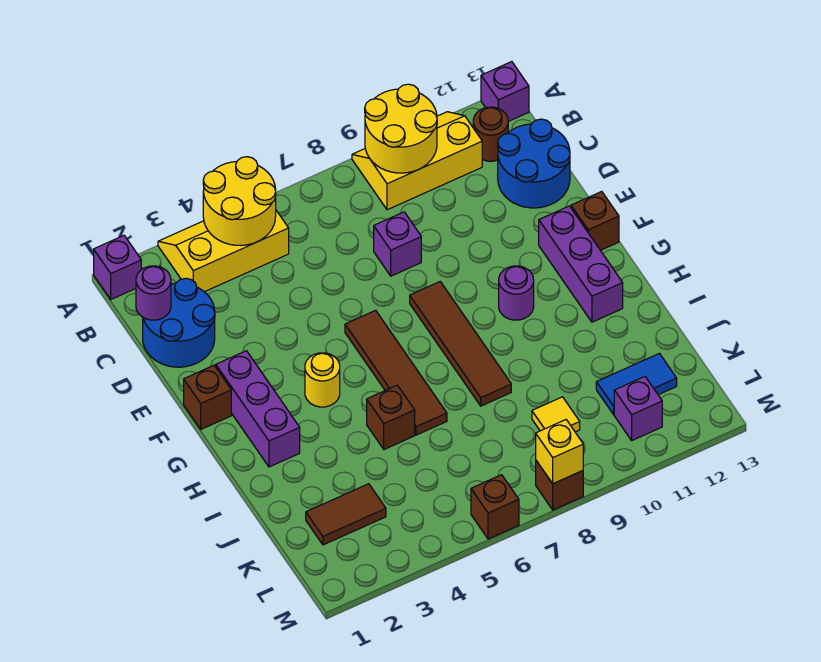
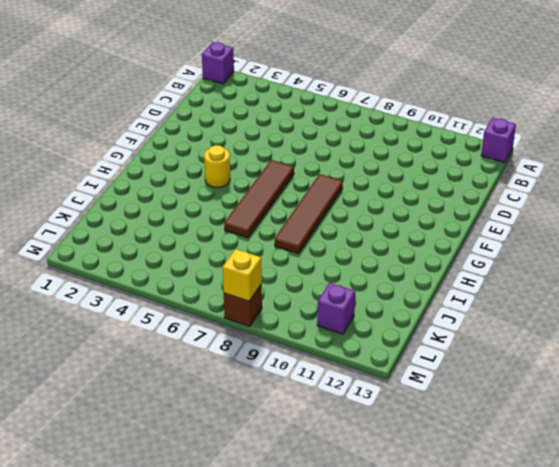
none -> yellow slope A3:B5 level 1 top B
none -> yellow slope A9:B11 level 1 top B
none -> brown round brick B12 level 1

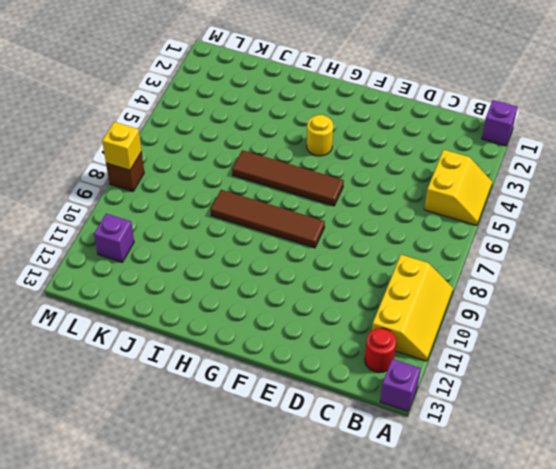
yellow slope A4:B5 level 1 top B -> yellow slope A3:B5 level 1 top B
red round brick B12 level 1 -> brown round brick B12 level 1
none -> blue round brick C1:D2 level 1
none -> blue round brick C12:D13 level 1
none -> purple brick D8 level 1

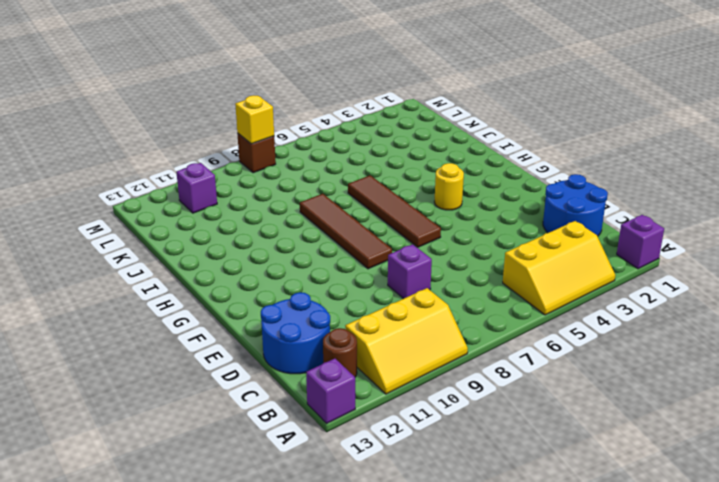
none -> brown brick F1 level 1
none -> purple brick F2:H2 level 1
none -> purple brick F12:H12 level 1

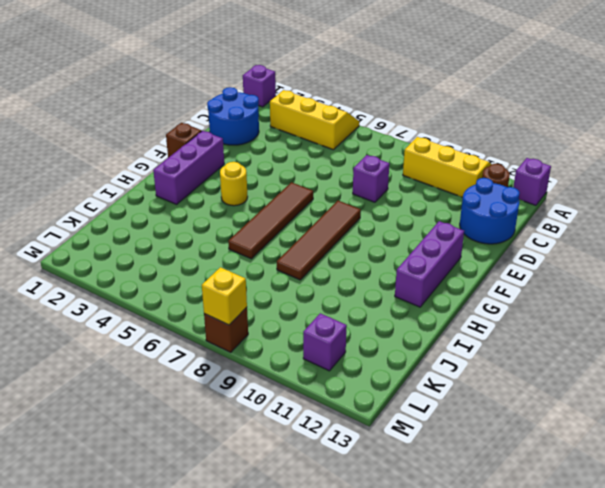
none -> brown brick F13 level 1
none -> purple round brick G10 level 1
none -> brown brick I5 level 1

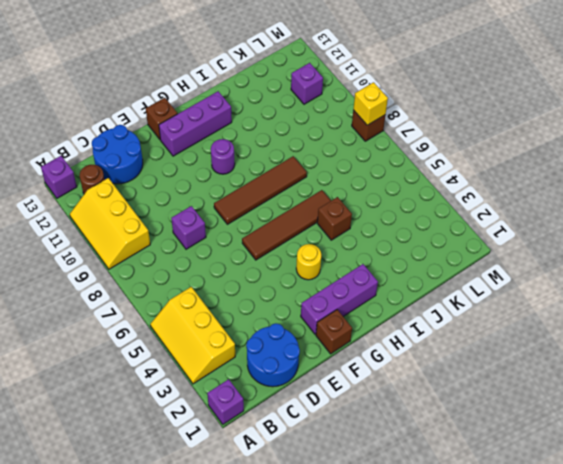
none -> brown tile K2:K3 level 1
none -> yellow tile K9 level 1
none -> blue tile K11:K12 level 1

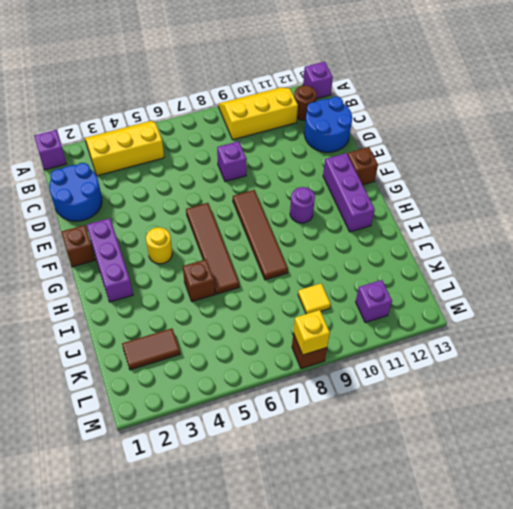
none -> blue tile K11:K12 level 1
none -> brown brick M6 level 1
none -> yellow round brick A4:B5 level 2

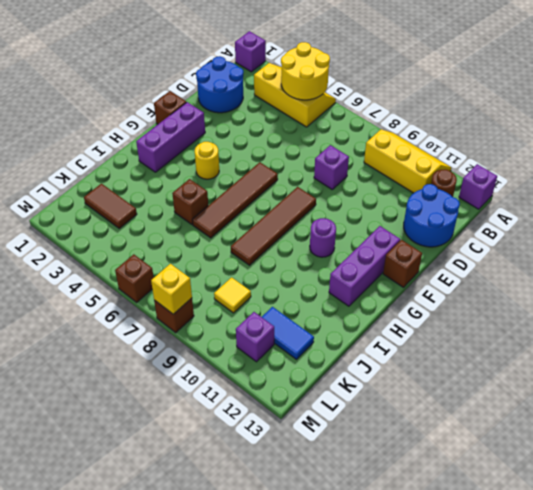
none -> yellow round brick A9:B10 level 2
none -> purple round brick C1 level 2

